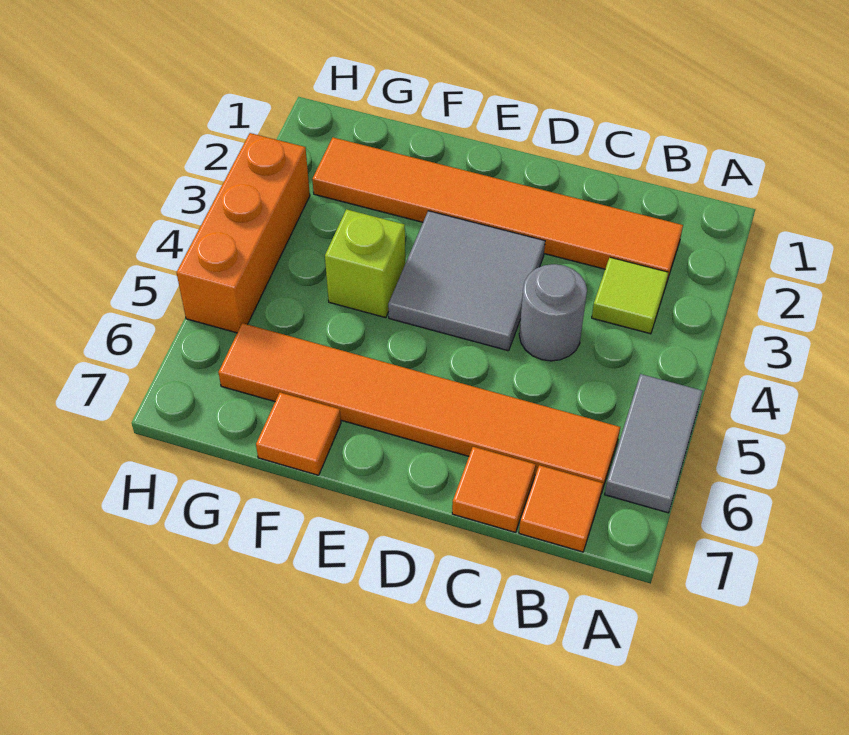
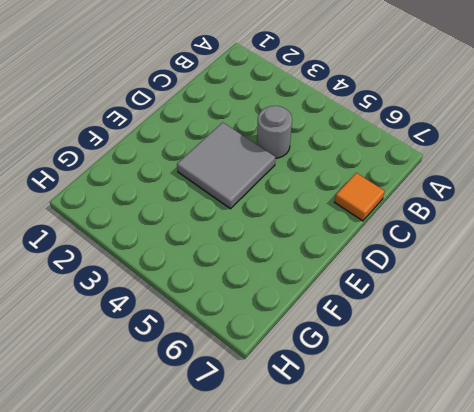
none -> grey tile A5:A6 level 1
none -> orange tile B2:G2 level 1

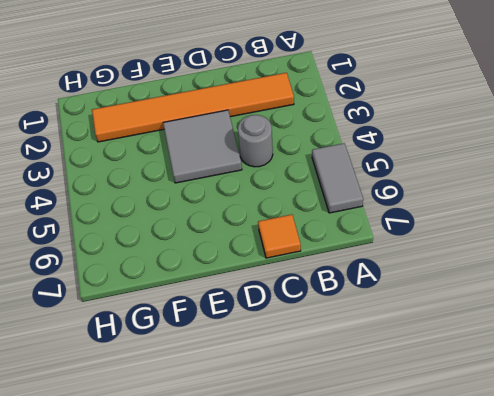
none -> lime tile B3 level 1
none -> orange tile B6:G6 level 1

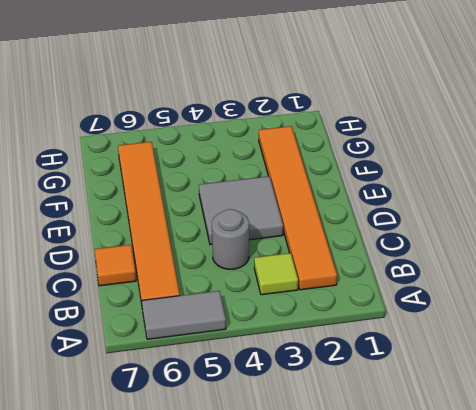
none -> orange tile B7 level 1
none -> lime brick F4 level 1

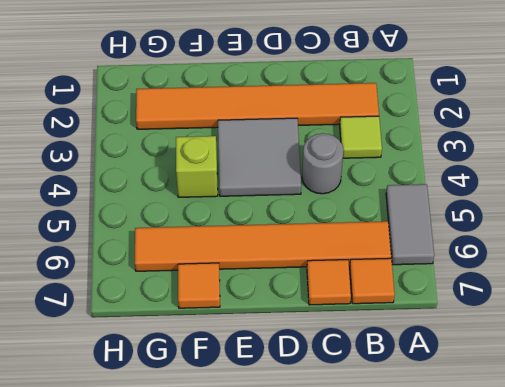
none -> orange brick H3:H5 level 1

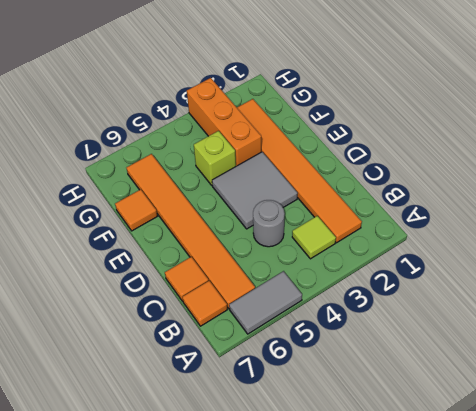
orange brick F3:H3 level 1 -> orange brick H3:H5 level 1

